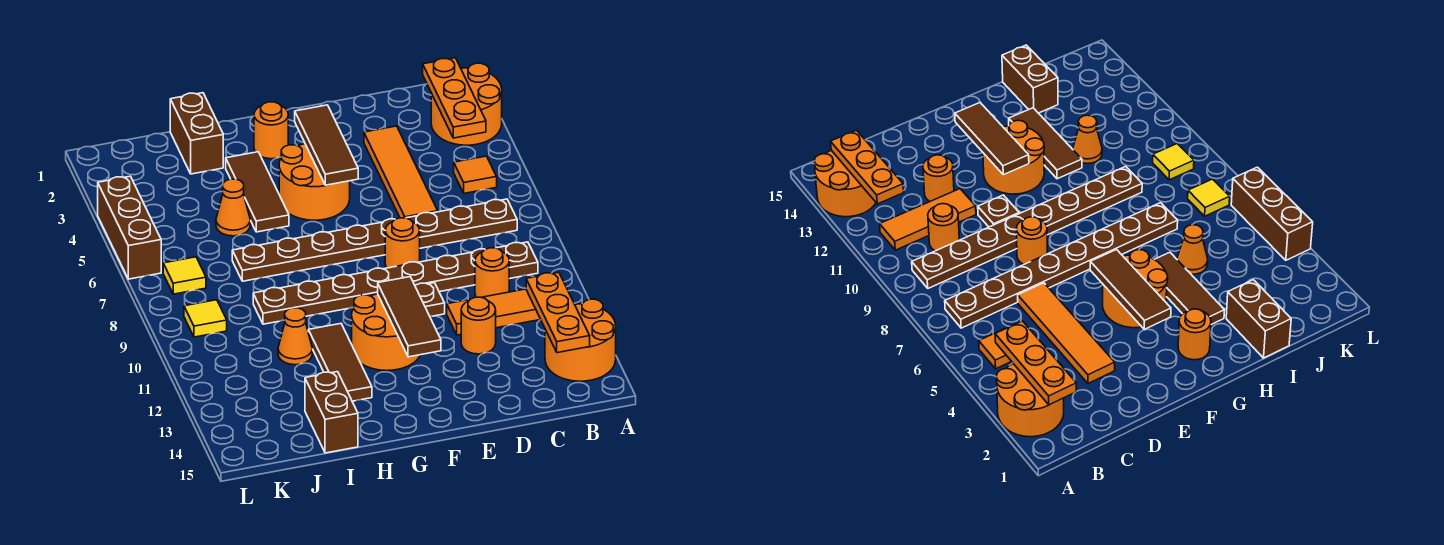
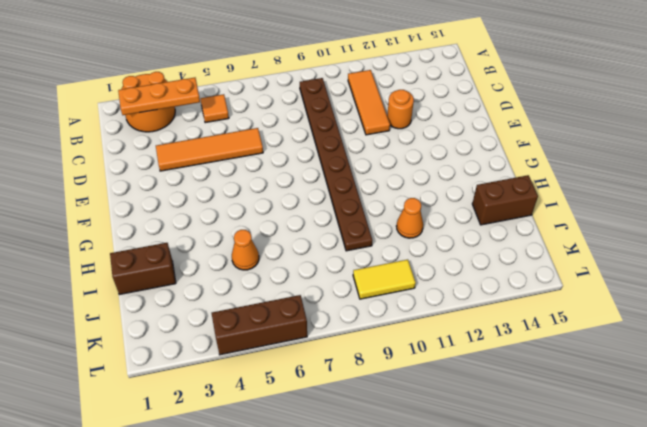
yellow tile K9:K10 level 1 -> yellow tile K9 level 1
none -> orange round brick A13:B14 level 1
none -> brown plate B7:I7 level 1
none -> orange round brick C10 level 1

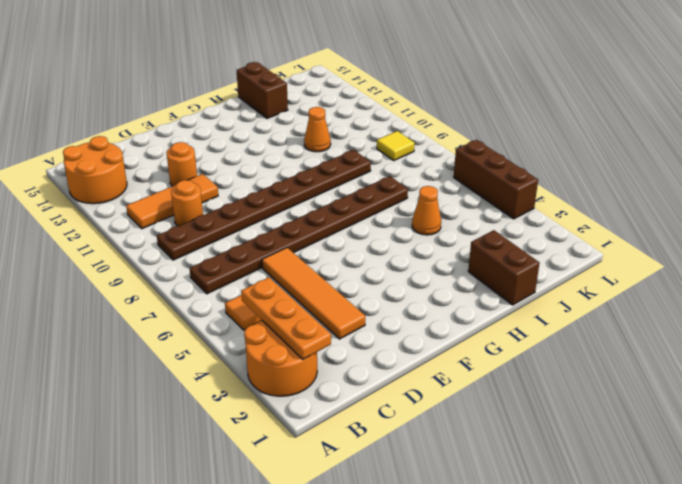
none -> orange round brick E8 level 1
none -> brown plate E10 level 1
none -> orange round brick F4:G5 level 1

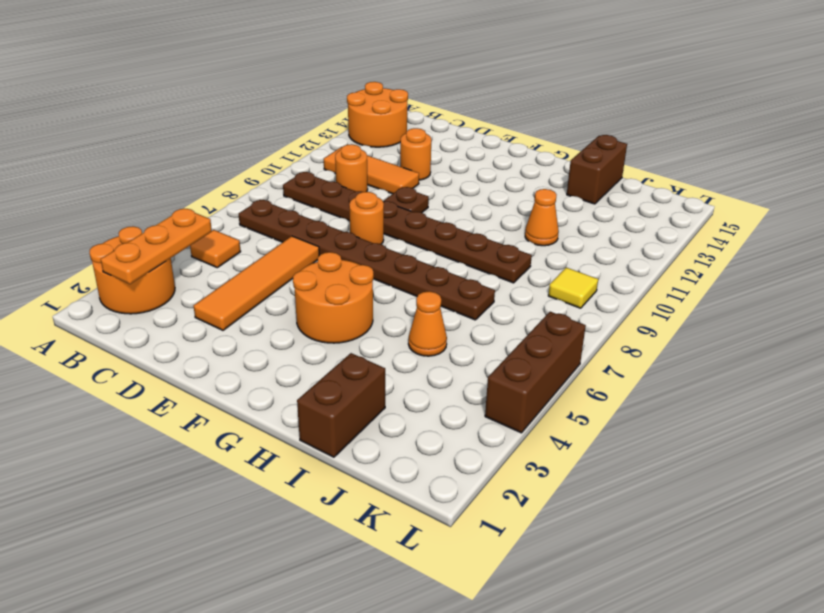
none -> orange round brick F11:G12 level 1
none -> orange round brick G2 level 1
none -> brown tile H3:H5 level 1

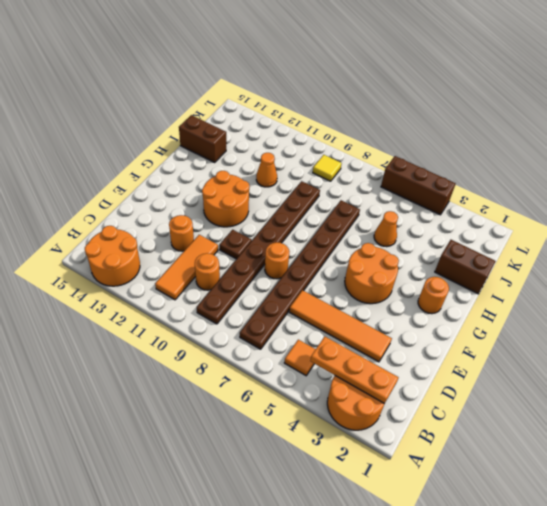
none -> brown tile H3:H5 level 1
none -> brown tile H11:H13 level 1
none -> yellow tile K7 level 1

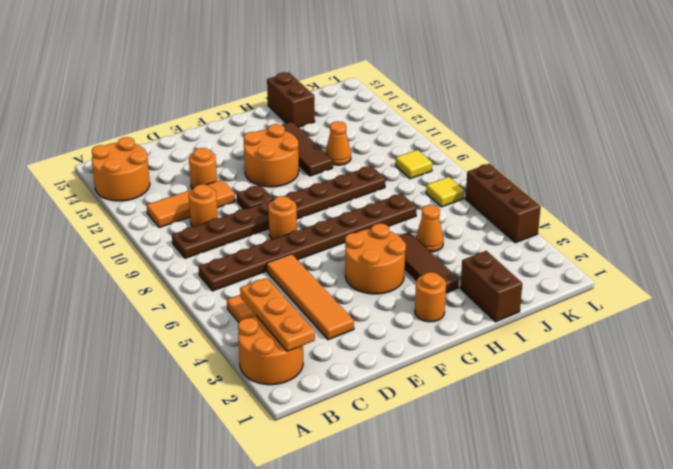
none -> orange plate B12:B14 level 2
none -> brown tile F3:F5 level 2
none -> brown tile F11:F13 level 2

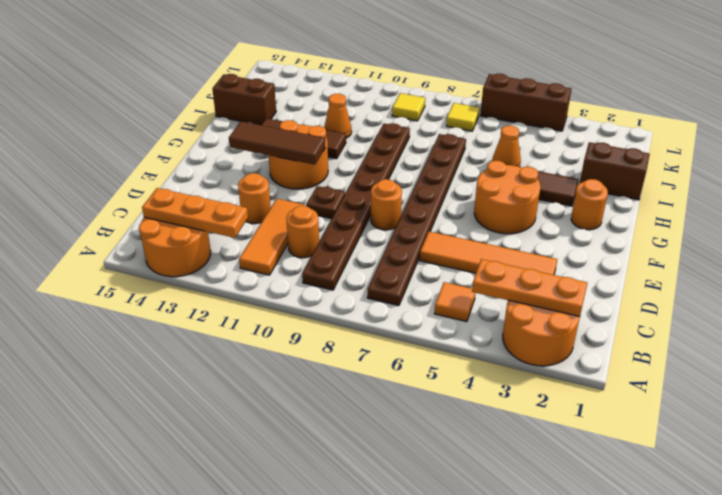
none -> brown tile F3:F5 level 2

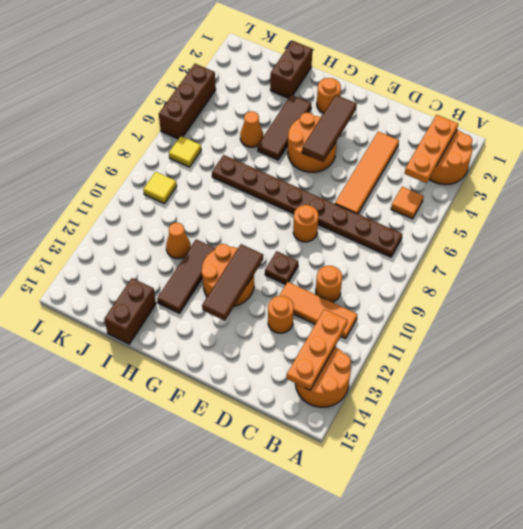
none -> brown plate B9:I9 level 1

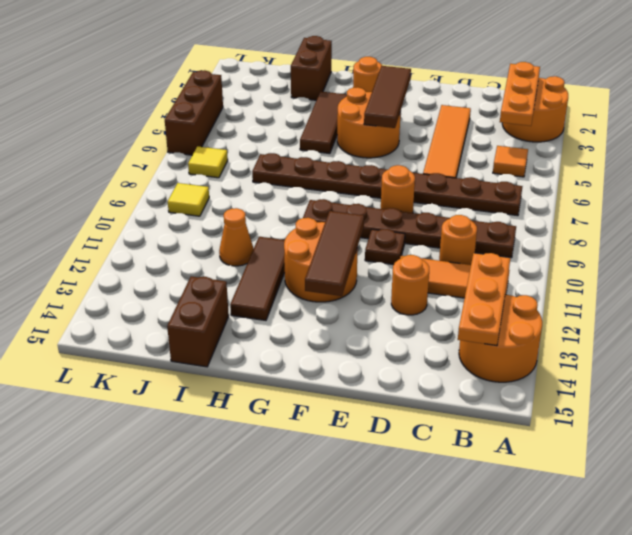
brown plate B9:G9 level 1 -> brown plate B9:I9 level 1
none -> orange cone I5 level 1

